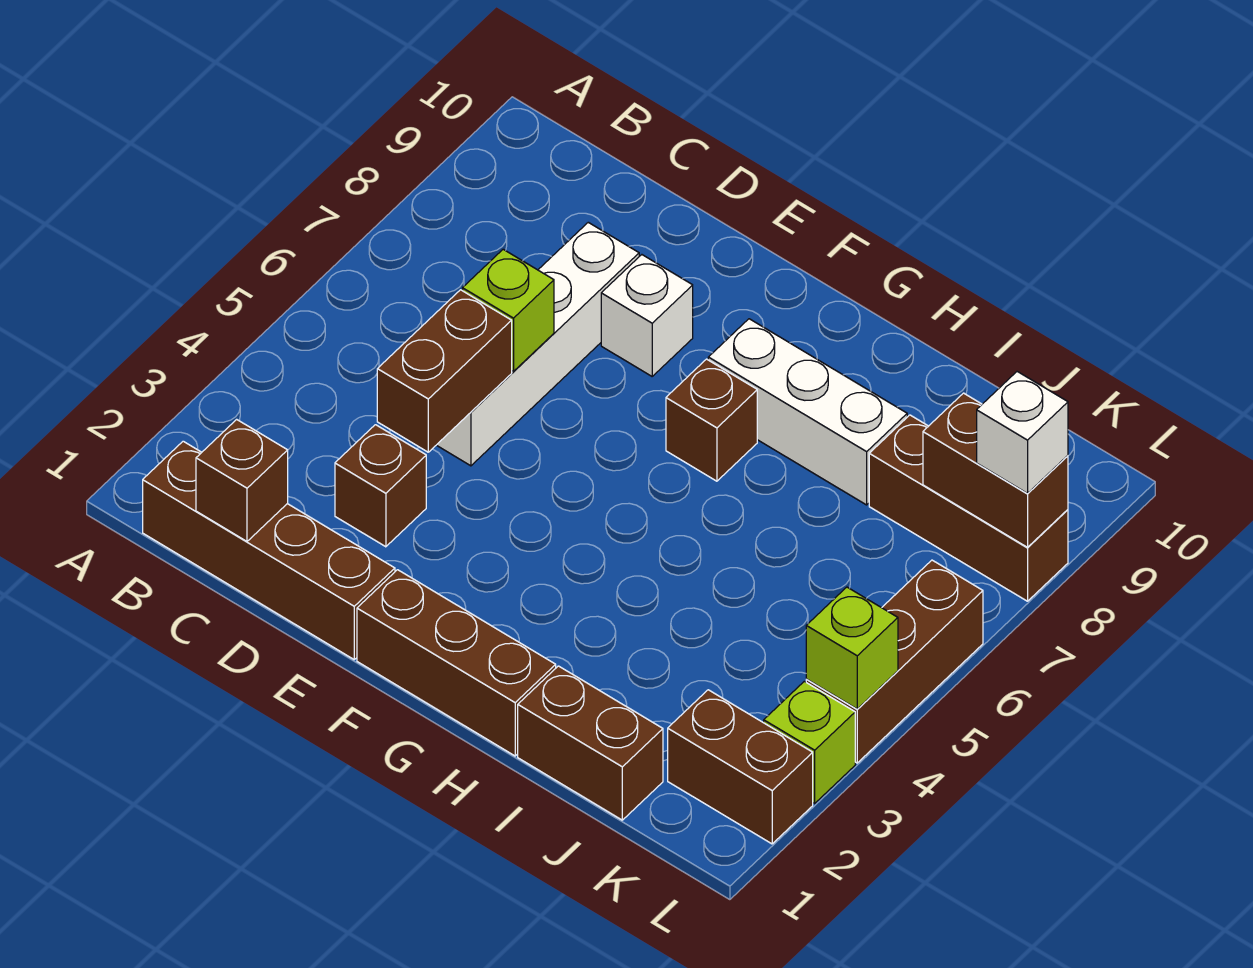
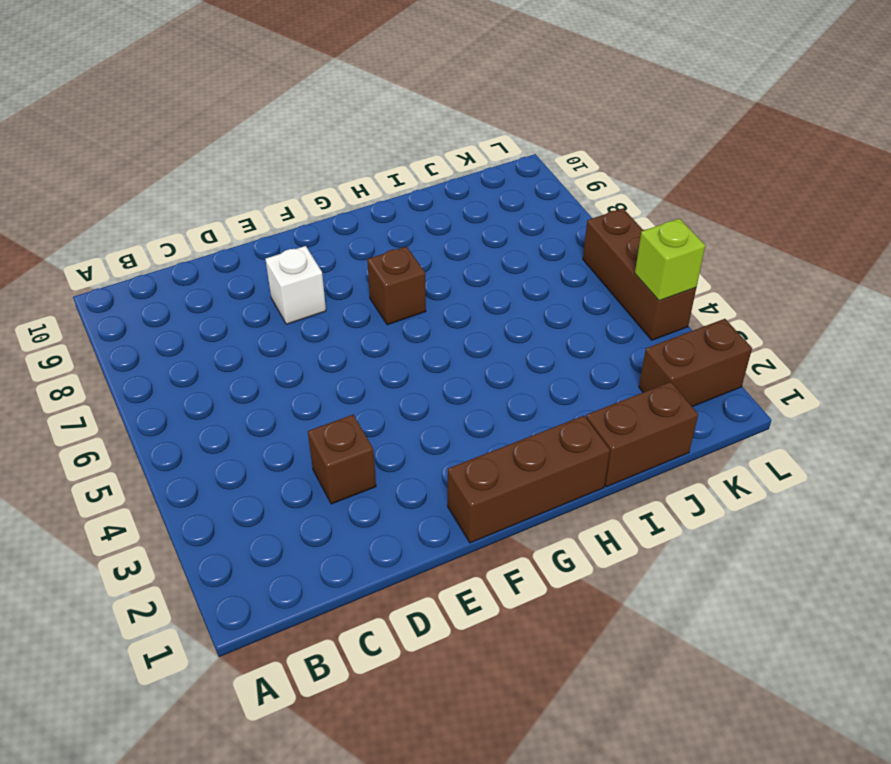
none -> brown brick B1:E1 level 1
none -> white brick D5:D8 level 1
none -> white brick G8:I8 level 1

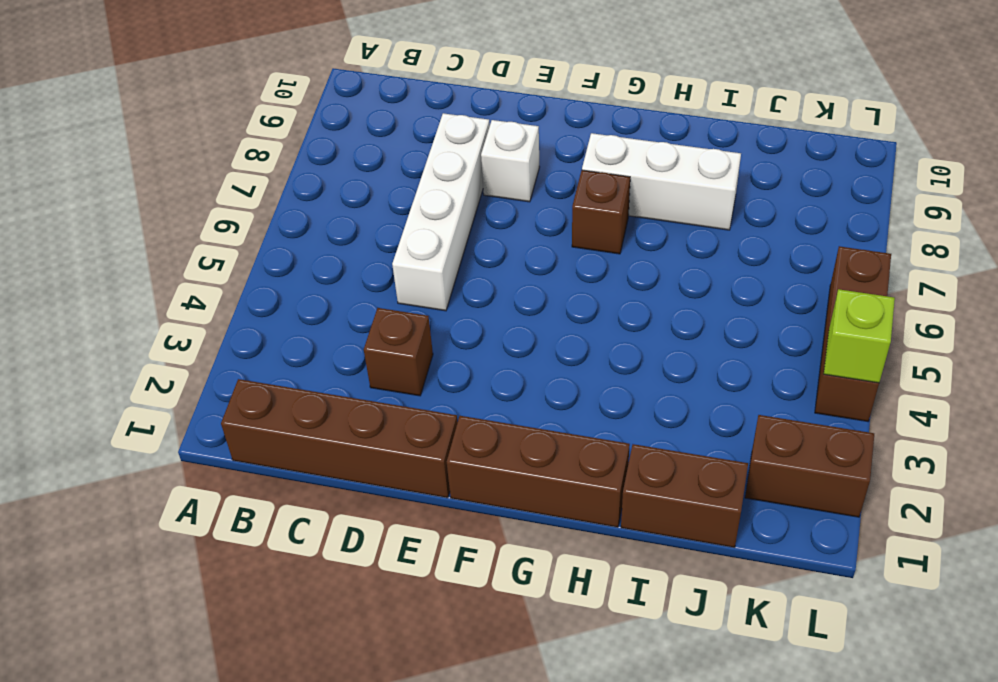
none -> brown brick J8:L8 level 1
none -> lime brick L3 level 1
none -> brown brick C1 level 2

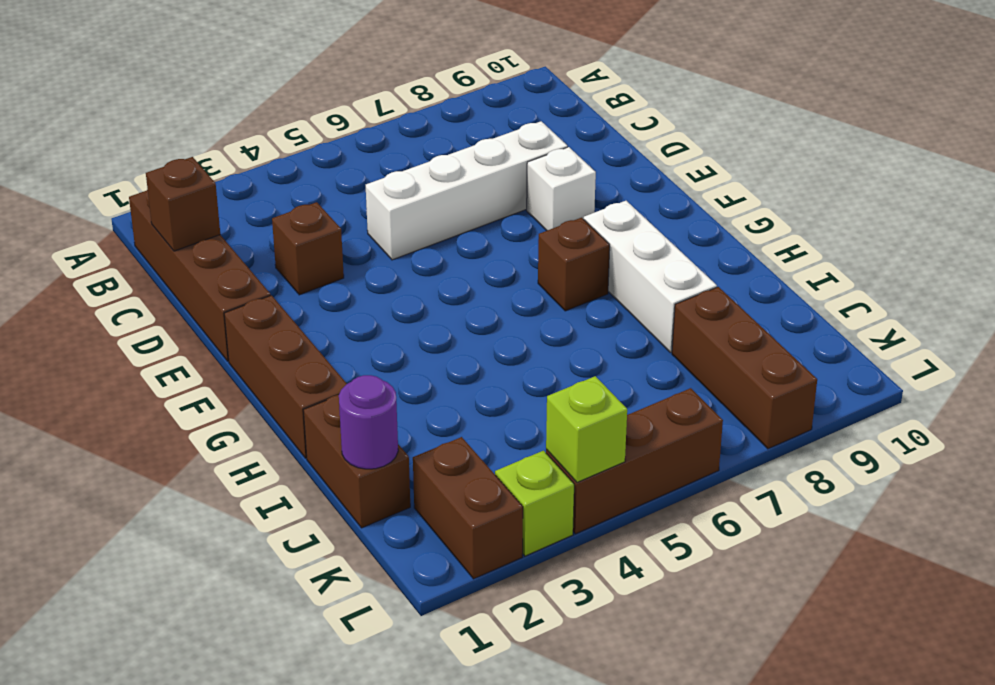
purple round brick J1 level 2 -> none
none -> brown brick D4:D5 level 2
none -> lime brick D6 level 2
none -> brown brick K8:L8 level 2

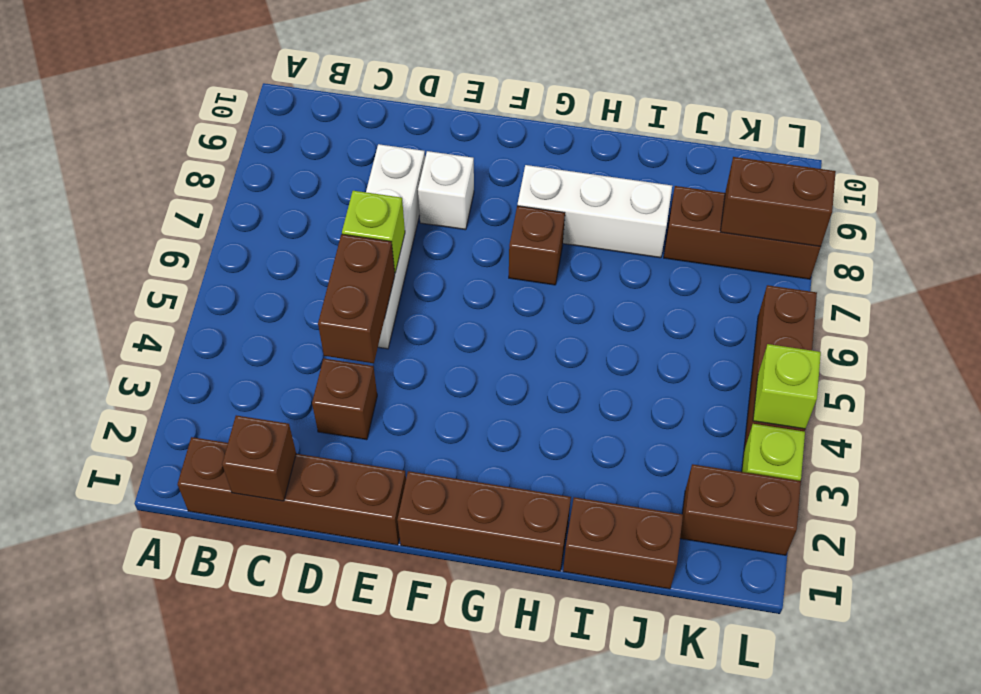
none -> white brick L8 level 3

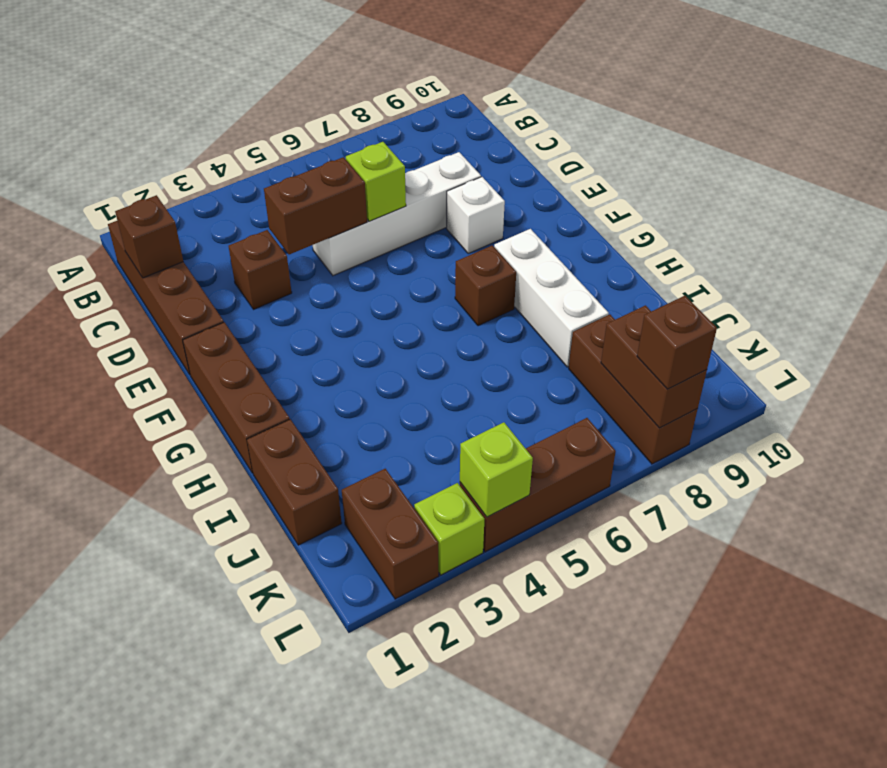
brown brick L8 level 3 -> white brick L8 level 3

